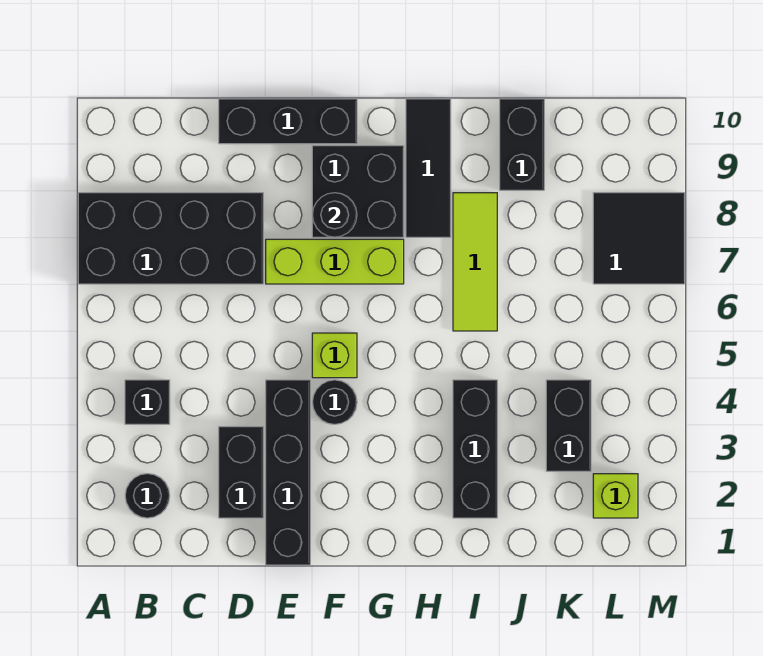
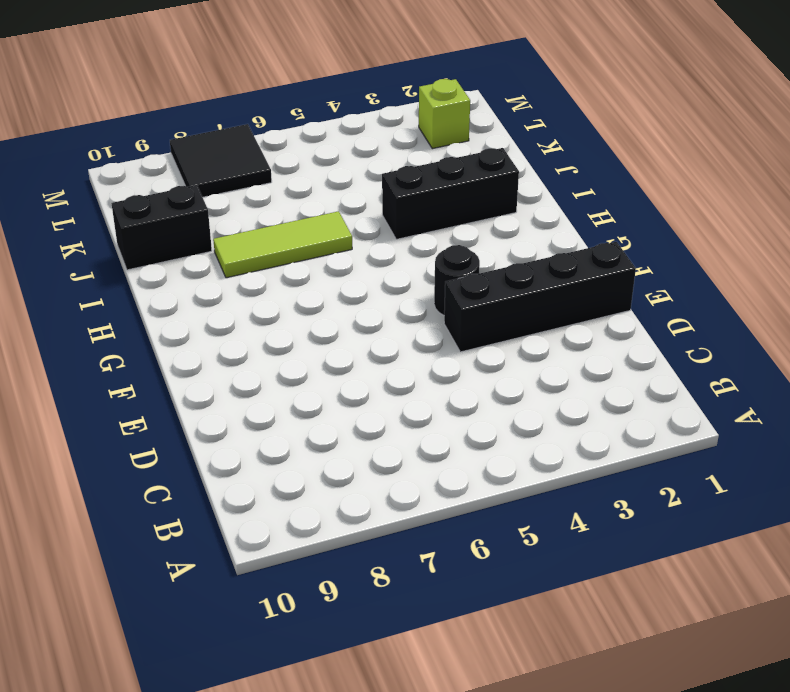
none -> black brick A7:D8 level 1
none -> black round brick B2 level 1
none -> black brick B4 level 1

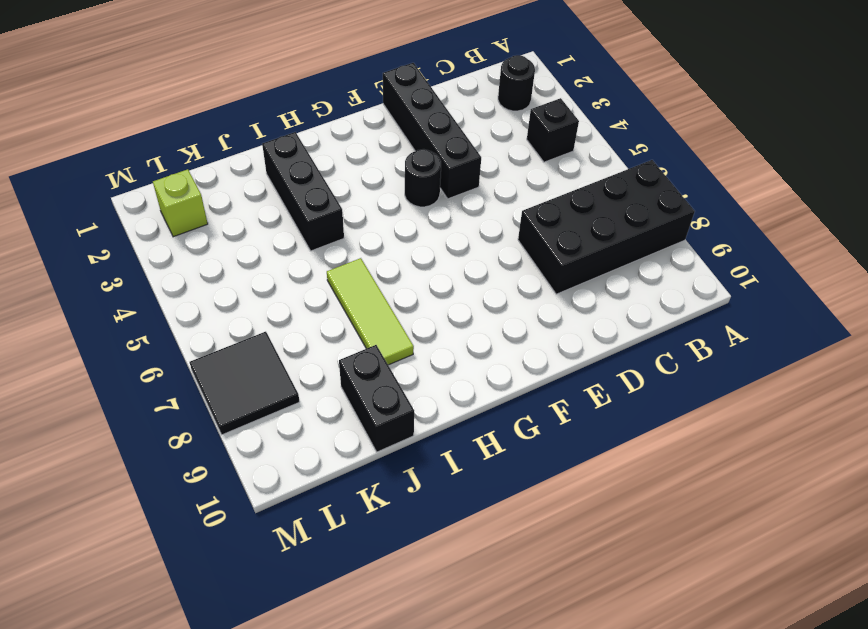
none -> black brick D2:D3 level 1
none -> black brick D10:F10 level 1
none -> lime brick E7:G7 level 1

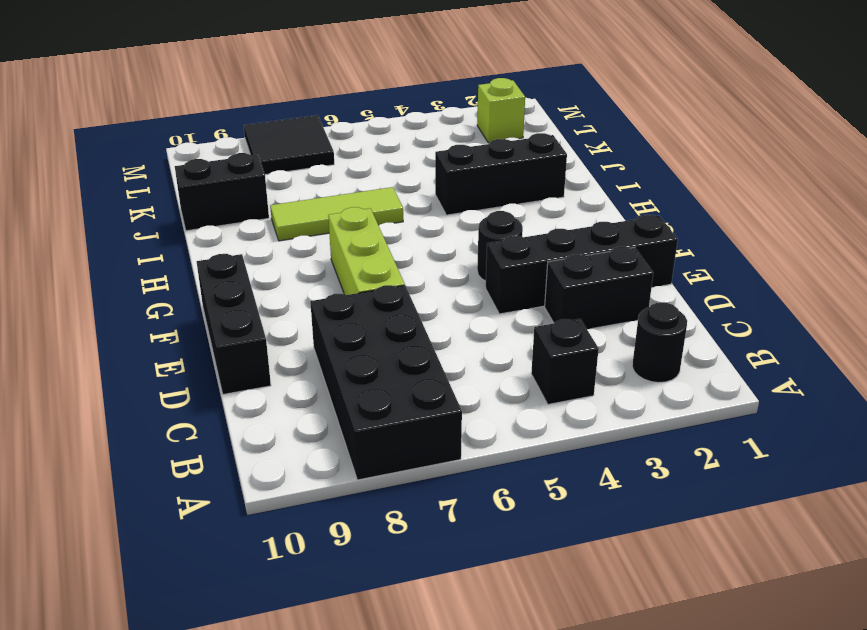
none -> lime brick F5 level 1
none -> black brick F8:G9 level 1
none -> black tile H8:H10 level 1

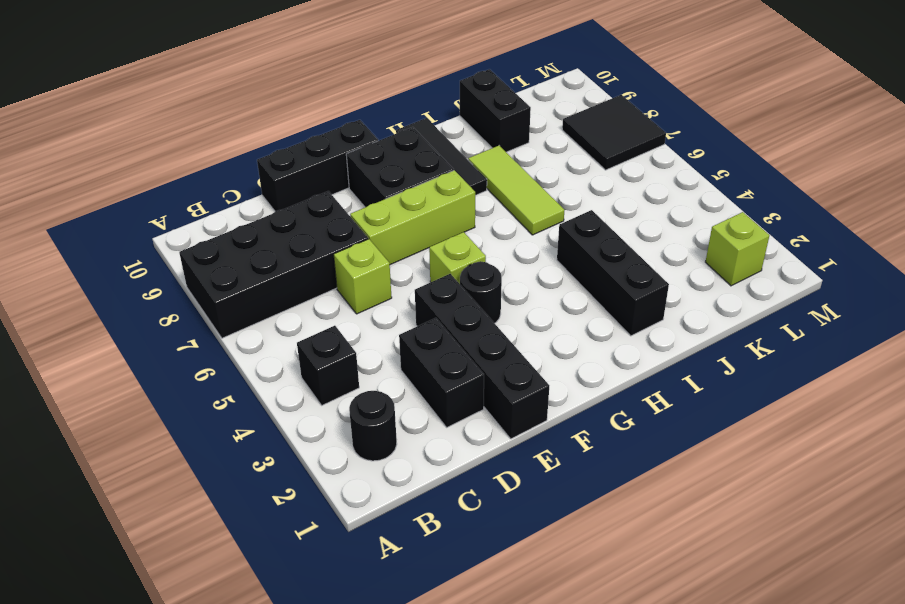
lime brick D6 level 1 -> none
none -> black brick K3:K4 level 1
none -> black round brick F8 level 2

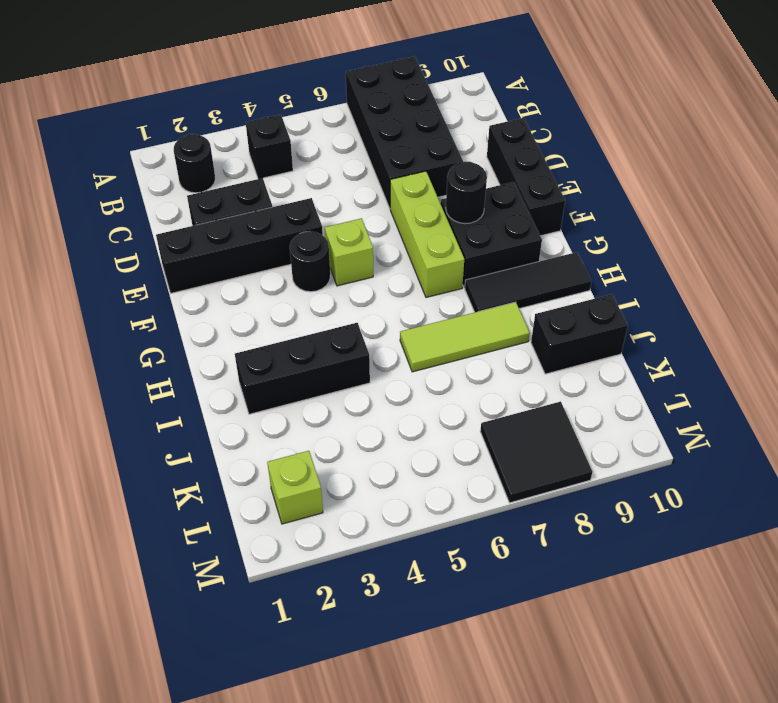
none -> black brick K3:K4 level 1

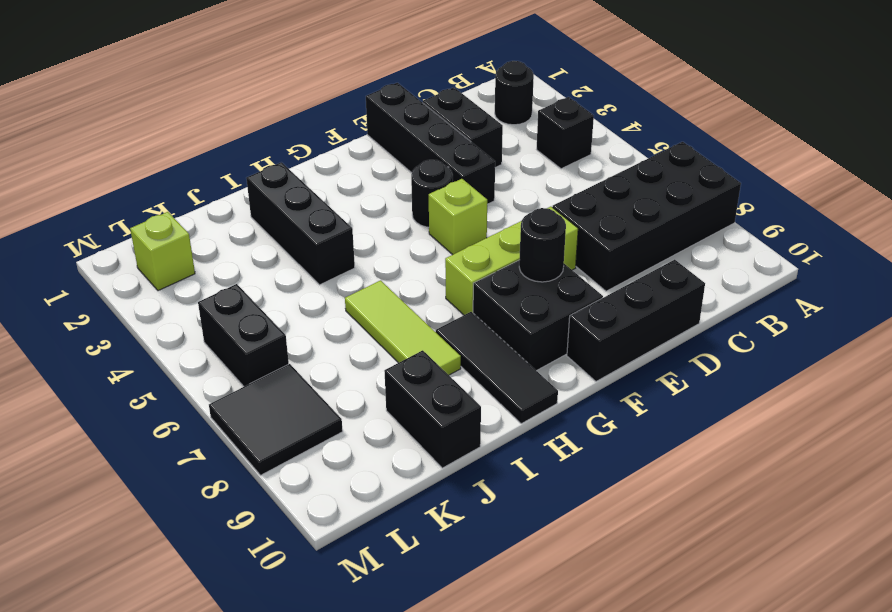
black brick L5:L6 level 1 -> black brick K3:K4 level 1

